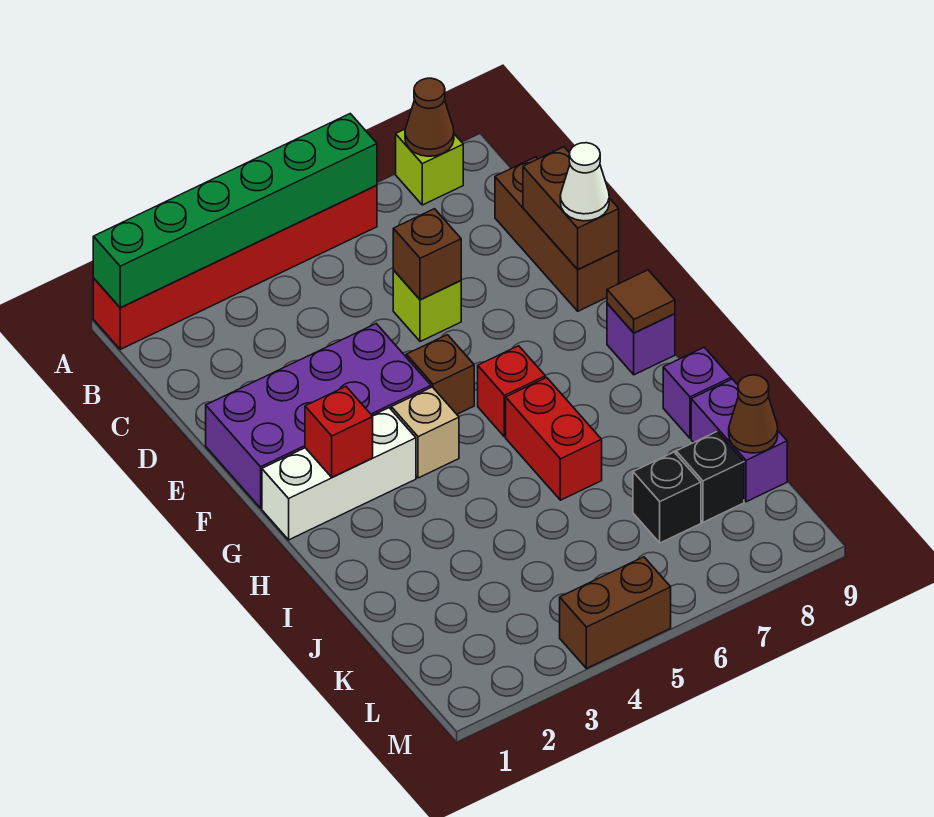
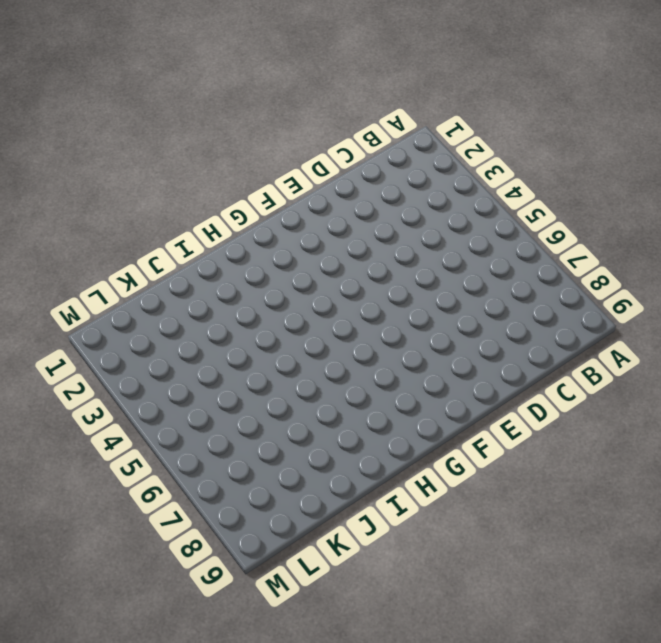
none -> red brick A1:A6 level 1
none -> lime brick A8 level 1
none -> brown brick C9:E9 level 1

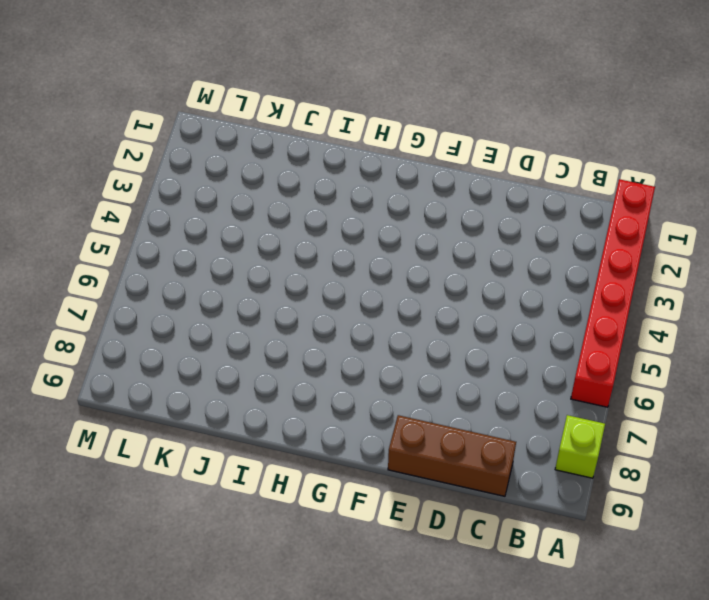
none -> lime brick D6 level 1
none -> purple brick E1:F4 level 1
none -> brown brick F5 level 1

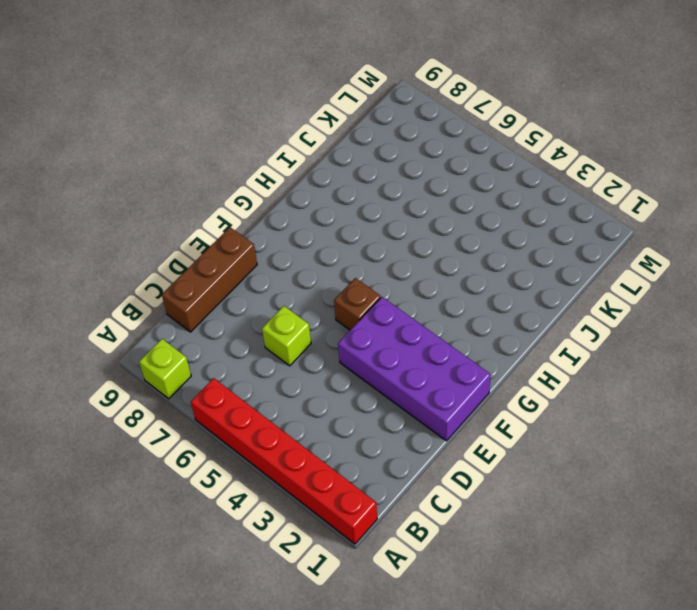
none -> white brick G1:G3 level 1
none -> tan brick G4 level 1
none -> red brick G6 level 1

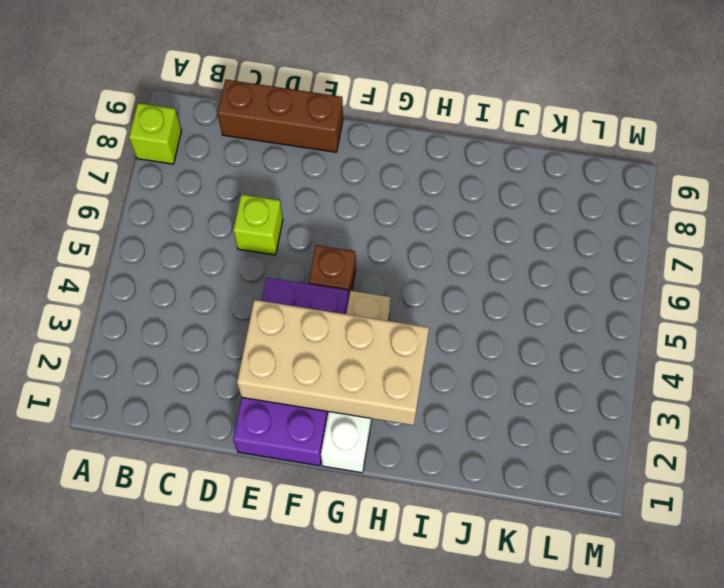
tan brick E2:H3 level 2 -> red brick G2 level 2
none -> red brick A1:A6 level 1
none -> red brick G6 level 1
none -> purple brick G9 level 1

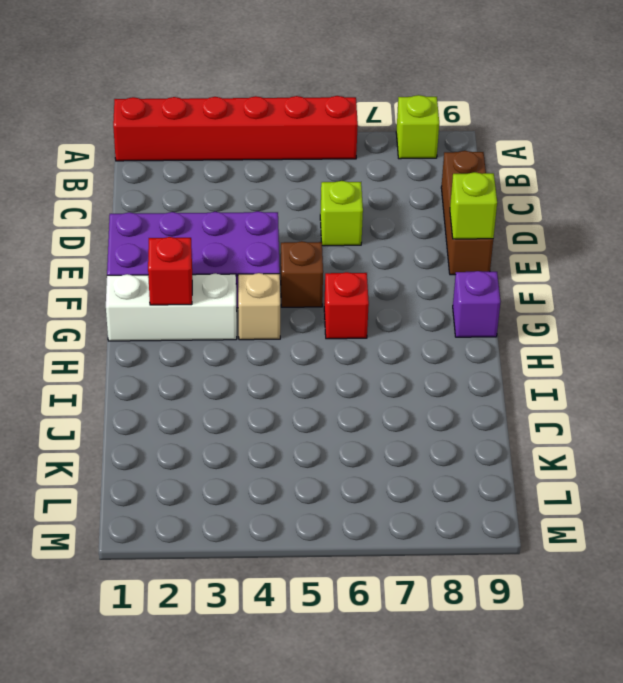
lime brick E9 level 2 -> brown brick D9:E9 level 2
none -> red brick H6:I6 level 1
none -> purple brick I9 level 1
none -> purple brick J9:K9 level 1

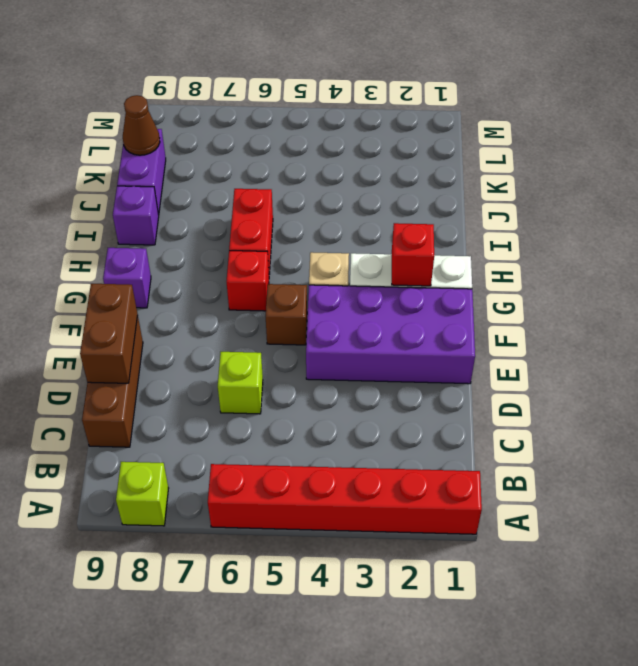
none -> black brick K7 level 1
none -> black brick K8 level 1
none -> brown brick M4:M5 level 1

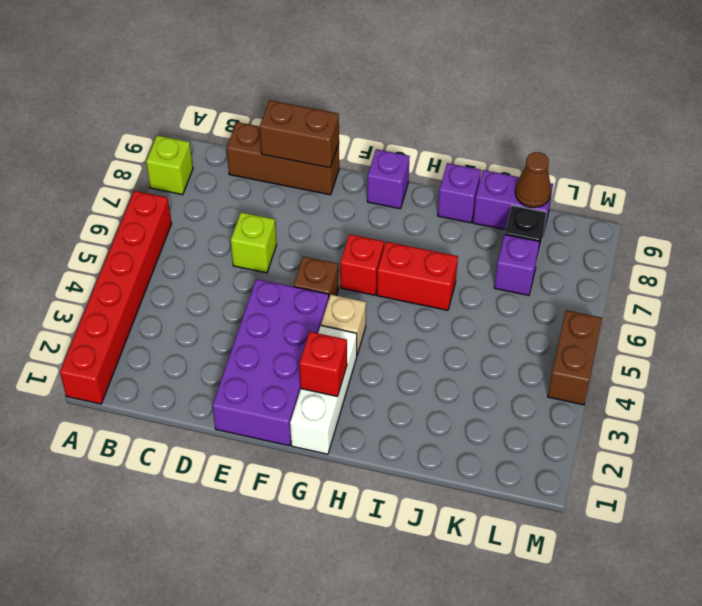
purple brick K7 level 1 -> black brick K7 level 1
none -> green brick A1:A6 level 2
none -> brown cone A8 level 2
none -> brown brick D6 level 2

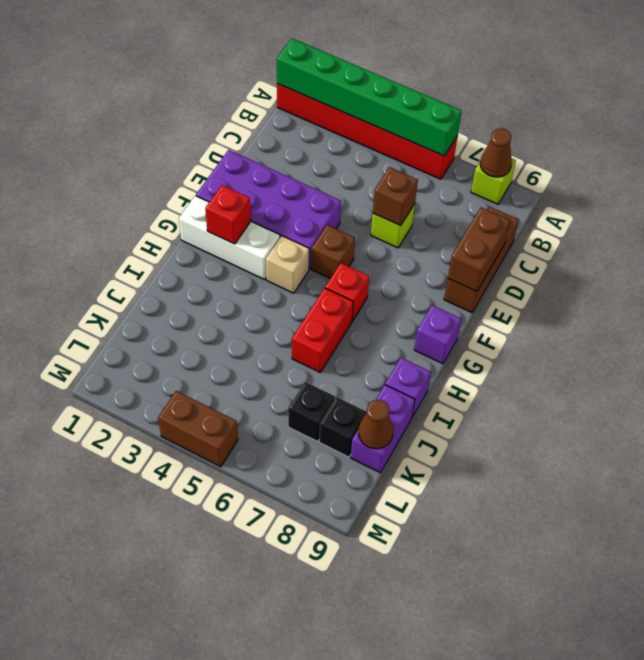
none -> brown tile G9 level 2
none -> white cone E9 level 3

